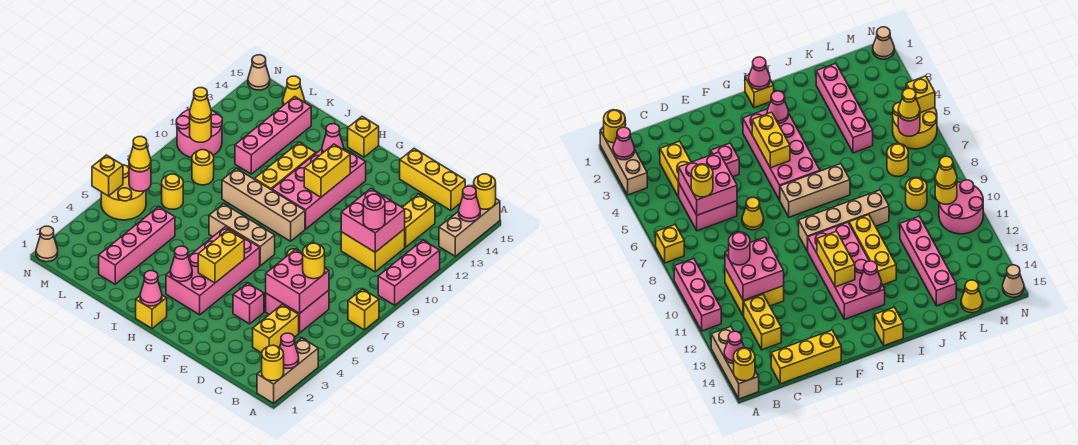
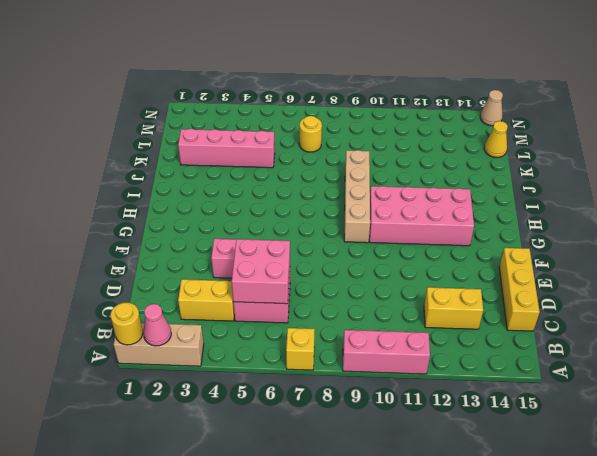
none -> tan brick A13:A15 level 1
none -> yellow brick C10:D11 level 1
none -> yellow cone E7 level 1
none -> pink brick G3:H6 level 1

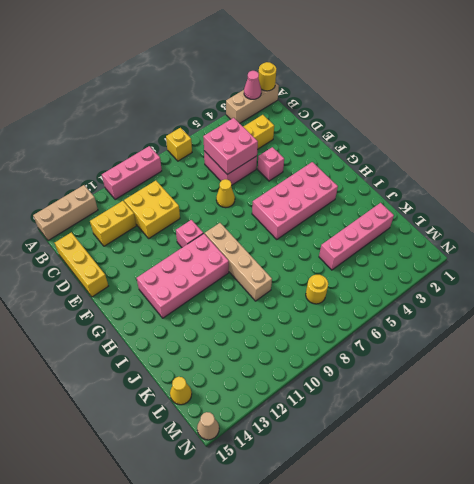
pink brick F10 level 1 -> none
none -> tan brick G7:I7 level 1
none -> yellow brick H1 level 1
none -> yellow brick H15 level 1
none -> yellow brick I10:I12 level 1

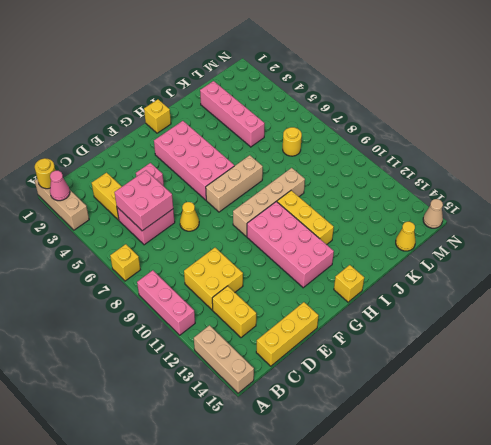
none -> pink brick K11:K14 level 1
none -> yellow round brick L9 level 1
none -> yellow round brick M5:N6 level 1
none -> pink round brick M10:N11 level 1

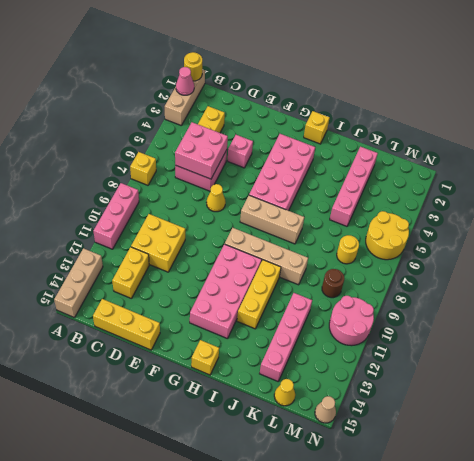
brown round brick L9 level 1 -> yellow round brick L9 level 1
none -> tan cone N1 level 1
none -> pink cone A14 level 2
none -> yellow round brick A15 level 2
none -> pink brick C10:D11 level 2

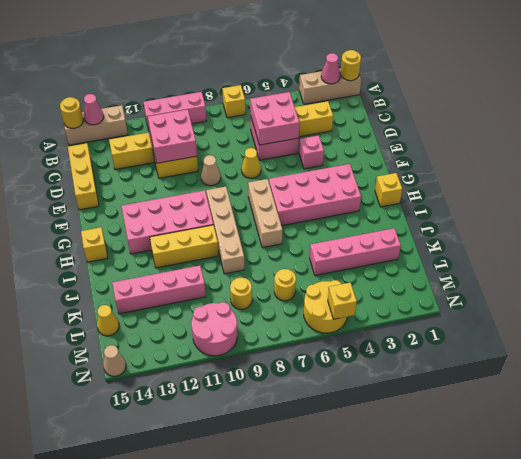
tan cone E9 level 1 -> tan cone N1 level 1
none -> yellow brick G4:G5 level 2
none -> yellow brick G11:G12 level 2
none -> pink cone H1 level 2
none -> pink cone H3 level 2

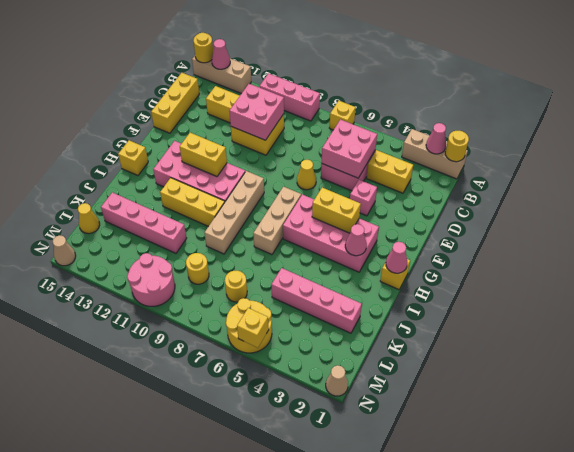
none -> pink cone H13 level 2
none -> pink round brick M6 level 2
none -> yellow round brick M10 level 2
none -> yellow round brick C6 level 3

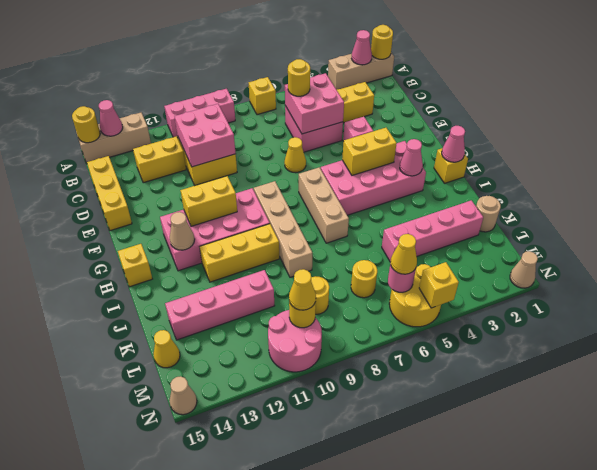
tan cone H13 level 2 -> pink cone H13 level 2
tan round brick K1 level 1 -> none
none -> pink round brick C10 level 3

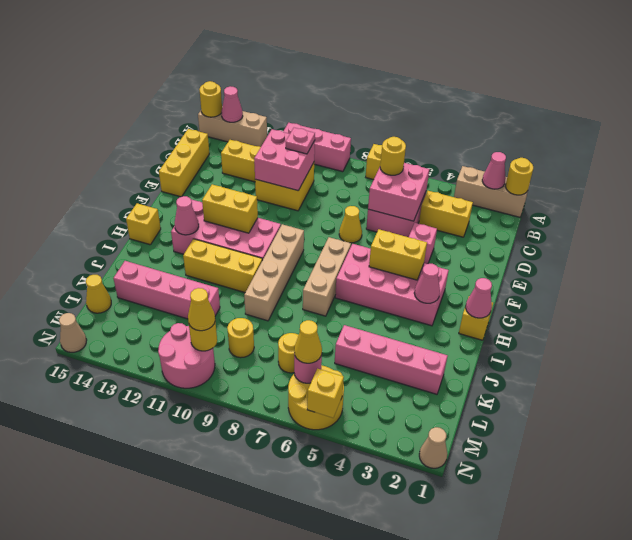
pink plate C10 level 3 -> pink round brick C10 level 3

